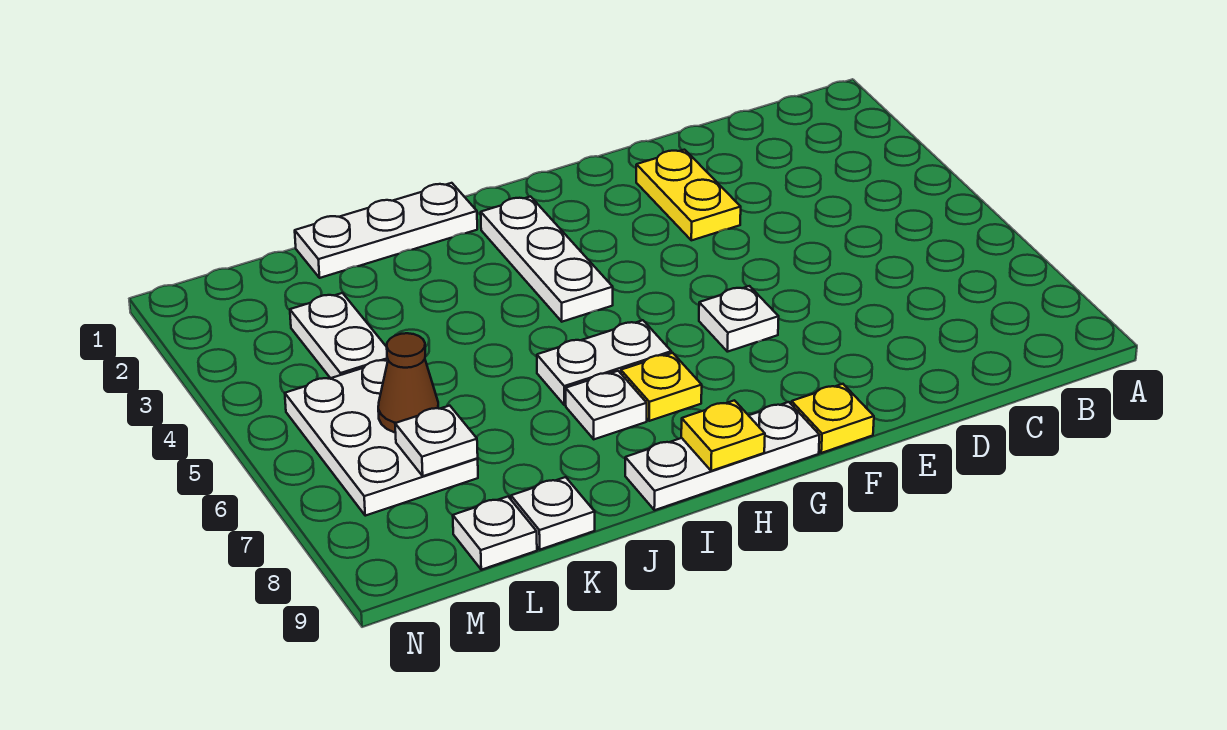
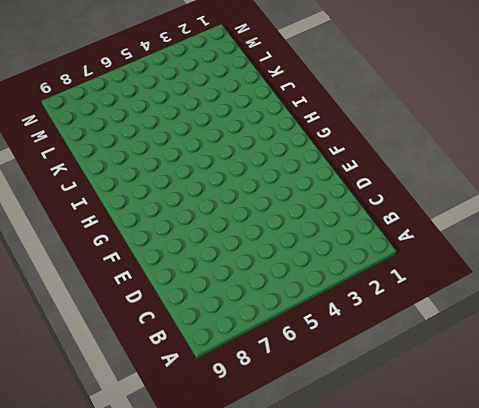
none -> yellow plate E2:E3 level 1
none -> white plate F6 level 1
none -> yellow plate F9 level 1

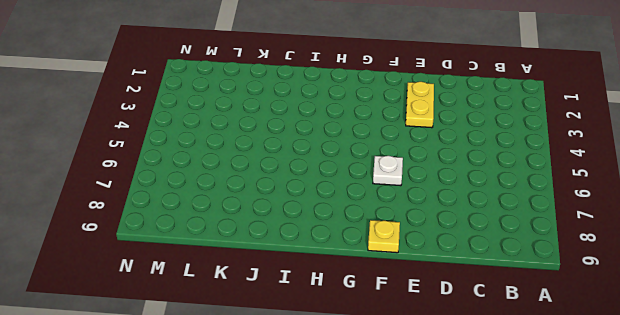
none -> white plate G9:I9 level 1
none -> white plate H2:H4 level 1
none -> white plate H6:I6 level 1

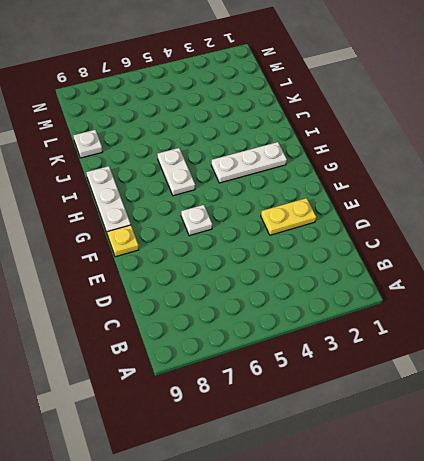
none -> yellow plate H7 level 1
none -> white plate I1:K1 level 1
none -> white plate I7 level 1

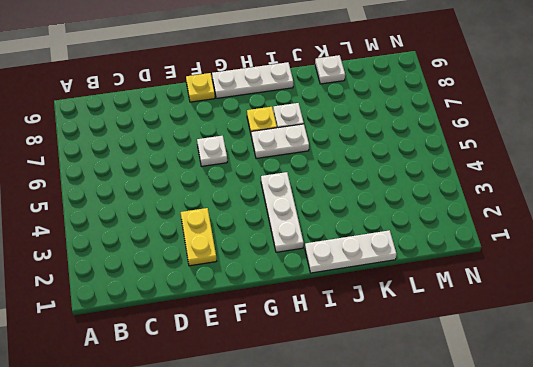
none -> white plate L3:L4 level 1
none -> white plate L5:M7 level 1
none -> white plate L9 level 1

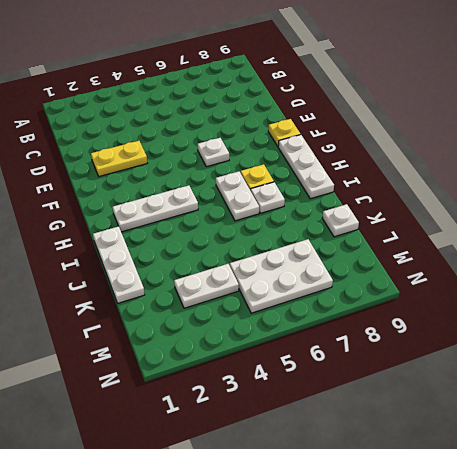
none -> white plate L9 level 1
none -> yellow plate H9 level 2
none -> brown cone L6 level 2

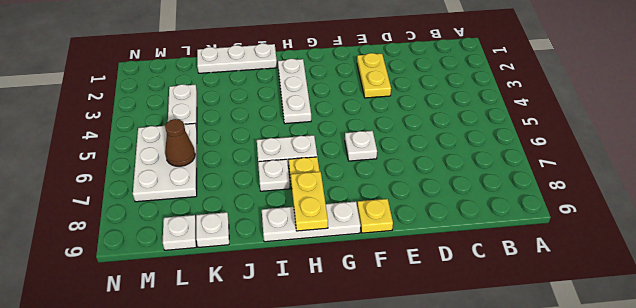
yellow plate H8:H9 level 2 -> yellow plate H9 level 2
none -> white plate L7 level 2

